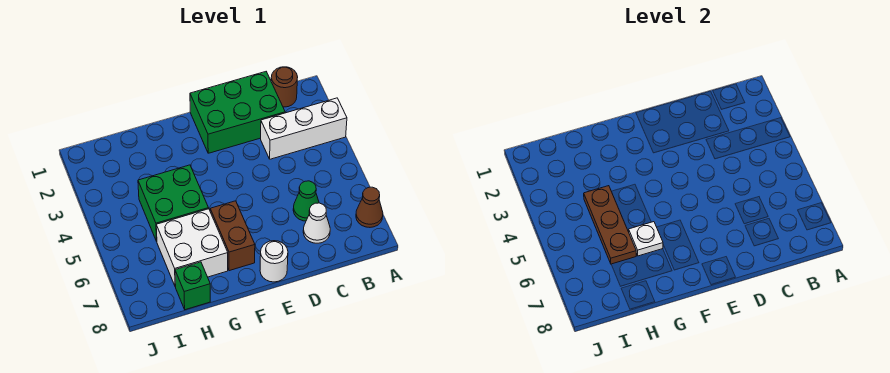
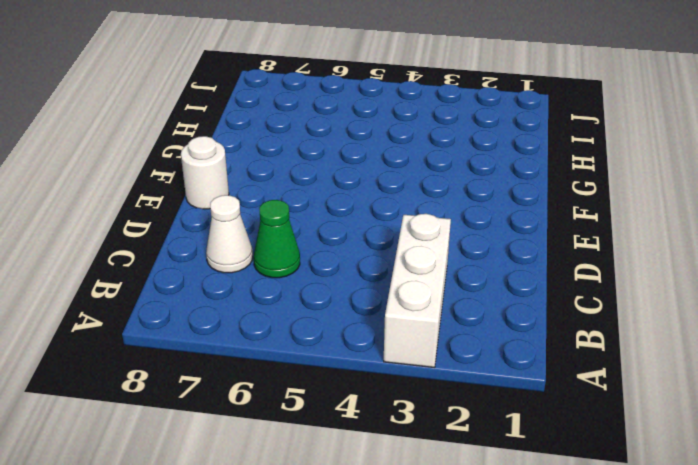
none -> brown cone A7 level 1
none -> brown round brick B1 level 1
none -> green brick C1:E2 level 1

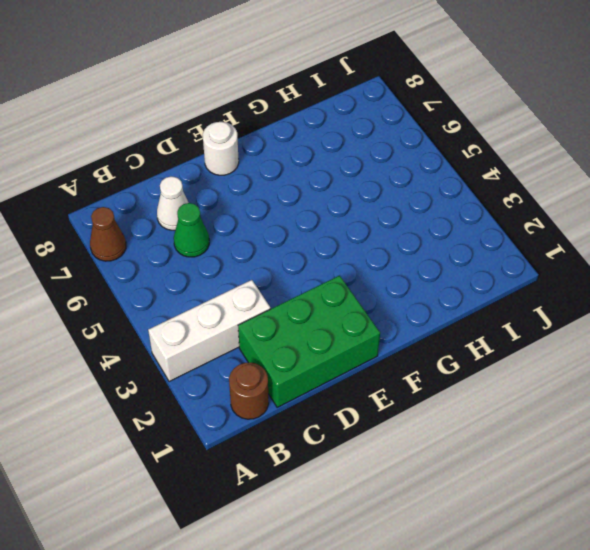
none -> brown brick F6:F7 level 1
none -> green brick G4:H5 level 1
none -> white brick G6:H7 level 1

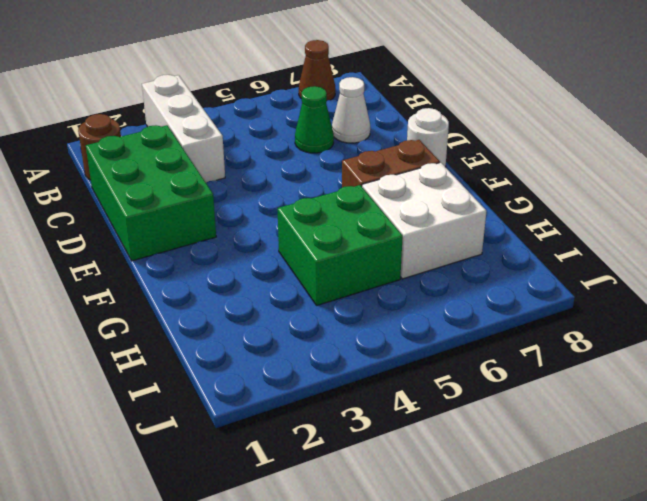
none -> green brick H8 level 1
none -> white plate G6 level 2
none -> brown plate H4:H6 level 2

